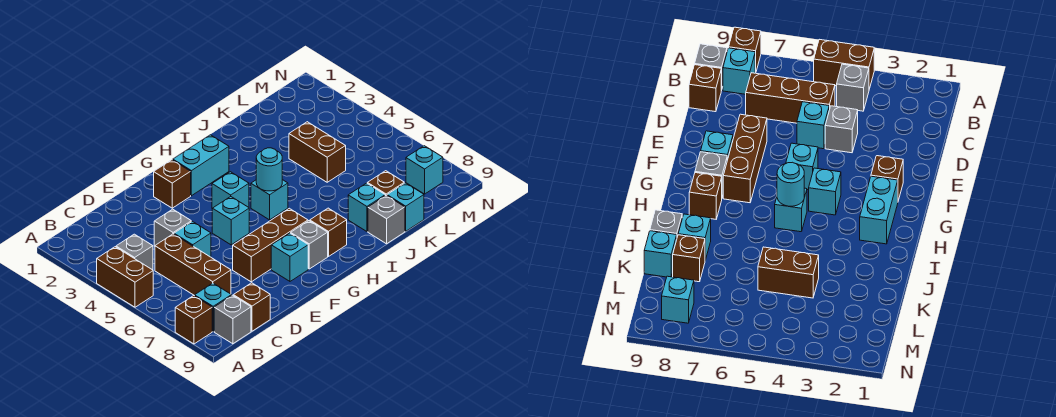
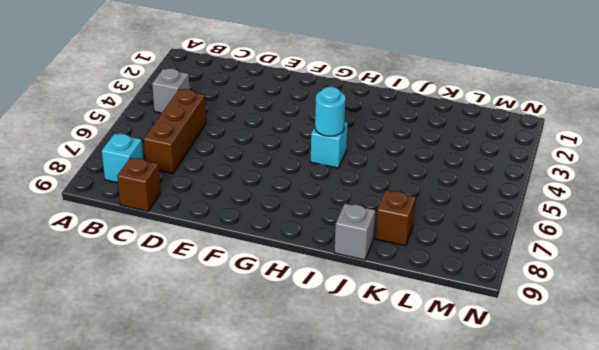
none -> brown brick A4:A5 level 1
none -> brown brick A8 level 1
none -> grey brick B9 level 1

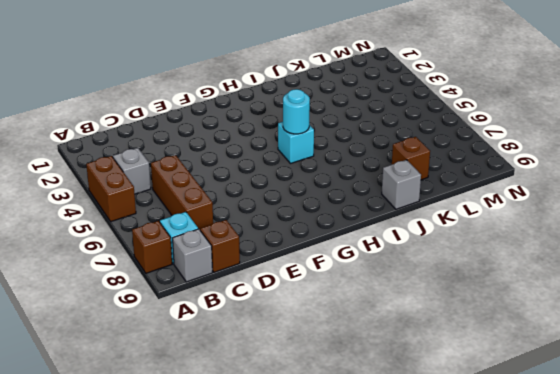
none -> grey brick D4 level 1
none -> cyan brick D5 level 1
none -> brown brick E7:G7 level 1

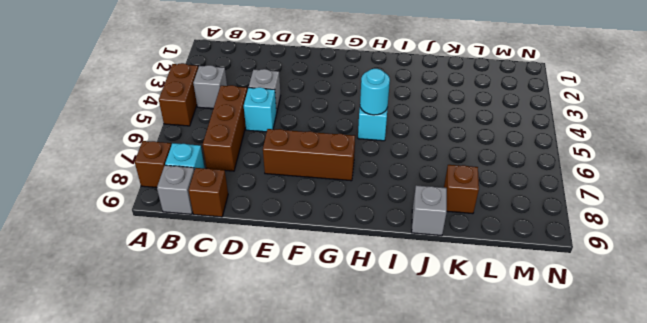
none -> brown brick F2 level 1
none -> cyan brick F5 level 1
none -> cyan brick F8 level 1

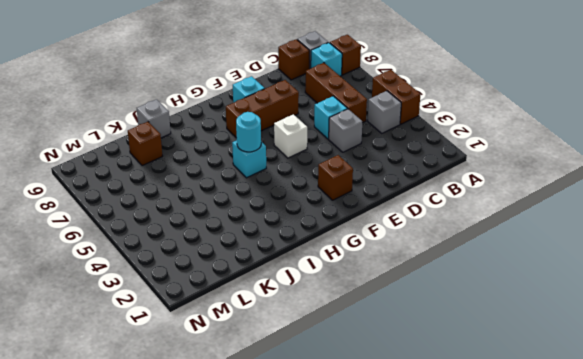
white brick F5 level 1 -> cyan brick F5 level 1
none -> cyan brick G2:H2 level 1
none -> cyan brick G4 level 1
none -> grey brick G8 level 1

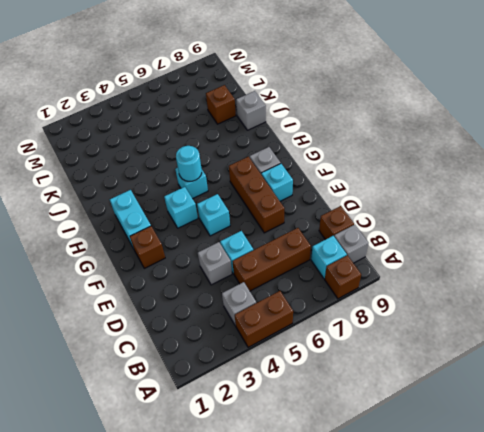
none -> brown brick H8 level 1
none -> cyan brick J8 level 1
none -> brown brick K4:K5 level 1

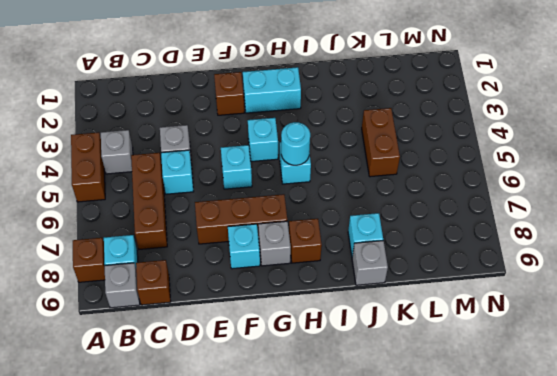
none -> brown brick K8 level 1
none -> cyan brick K9 level 1
none -> cyan brick M8 level 1

